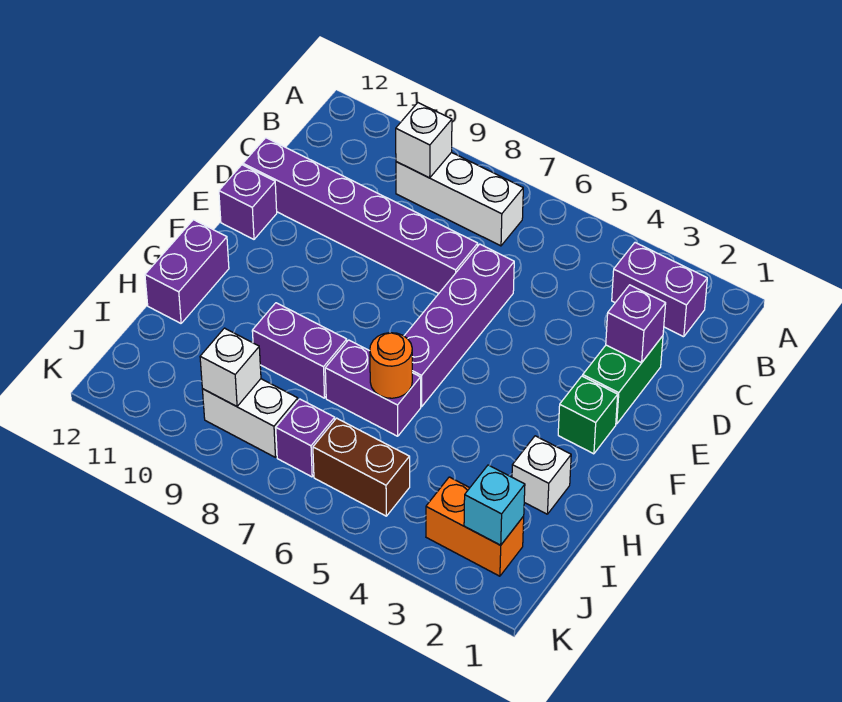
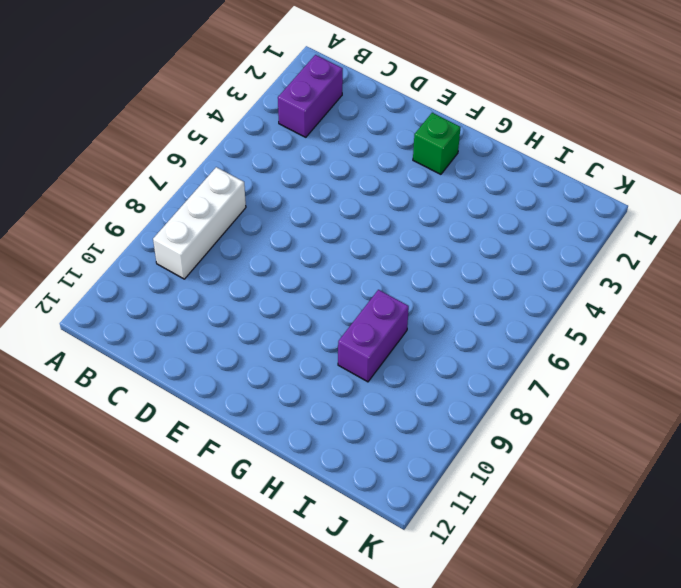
none -> green brick D2:E2 level 1
none -> purple brick D6:G6 level 1
none -> purple brick D7:D12 level 1

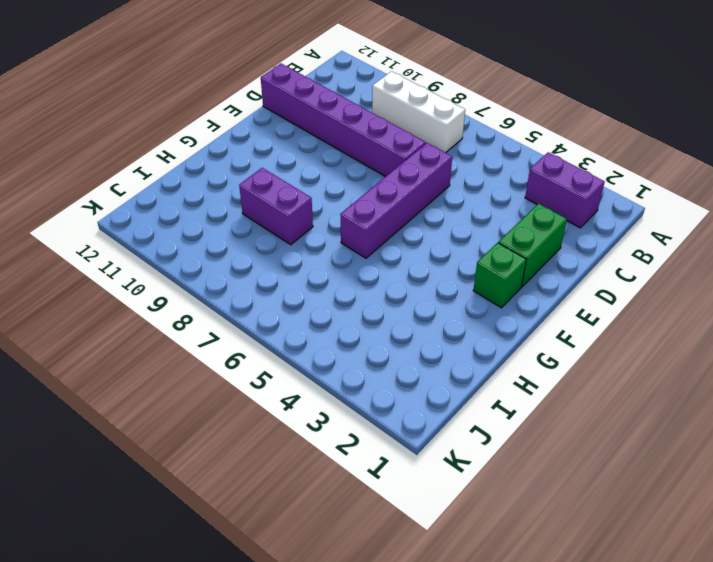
none -> purple brick E12 level 1
none -> purple brick G12:H12 level 1
none -> white brick H2 level 1

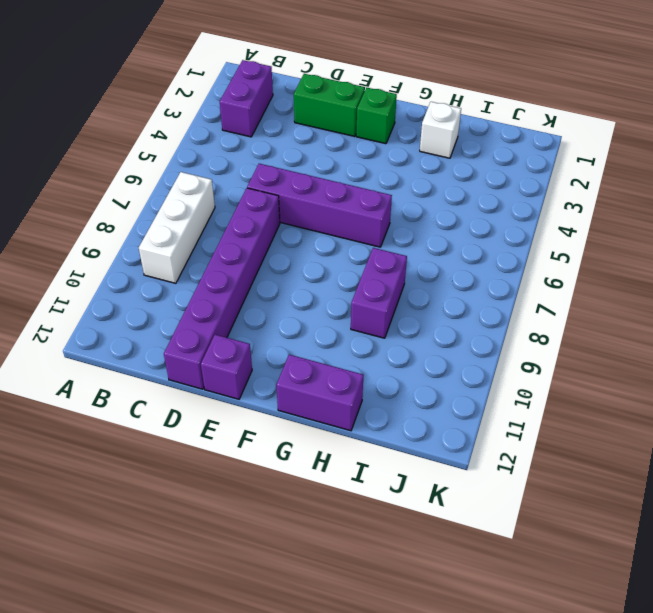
none -> purple brick H6:H7 level 1
none -> orange brick J2:J3 level 1
none -> brown brick J5:J6 level 1

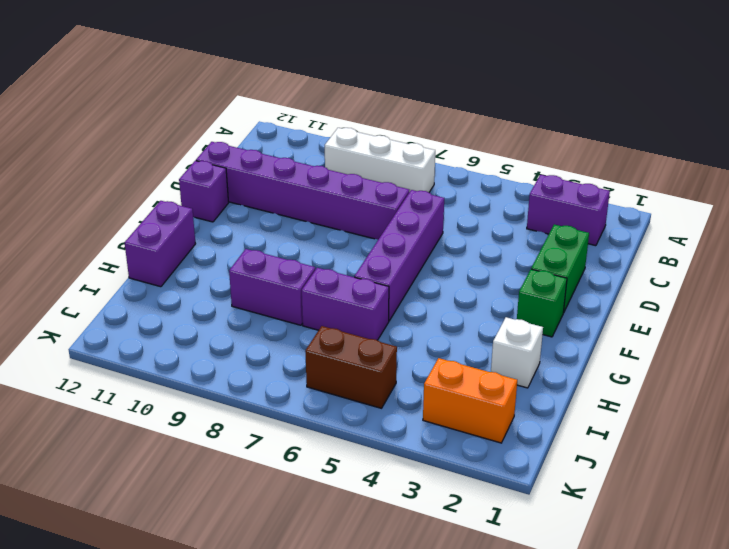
none -> purple brick J7 level 1
none -> white brick J8:J9 level 1
none -> white brick B9 level 2

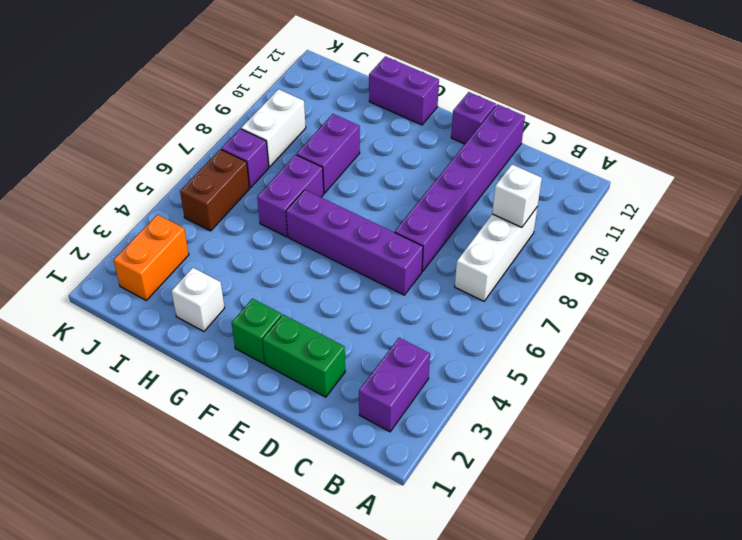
none -> purple brick D2 level 2
none -> orange round brick H6 level 2
none -> cyan brick J2 level 2

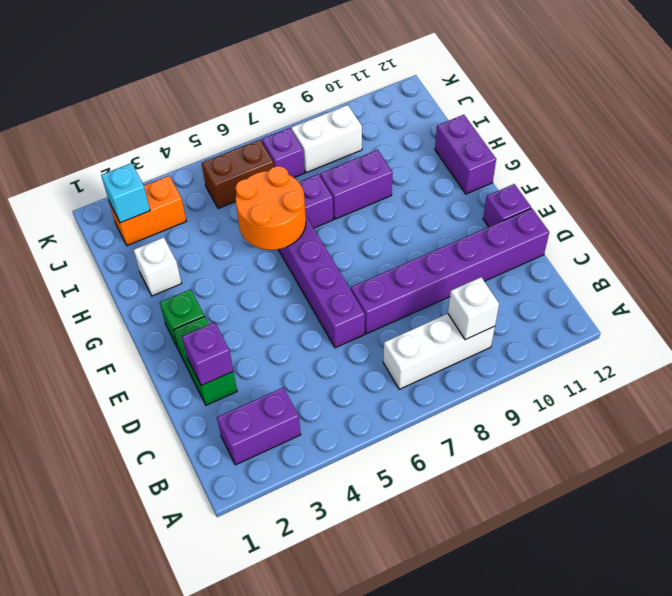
orange round brick G5:H6 level 2 -> orange round brick H6 level 2
none -> white brick J9 level 2

